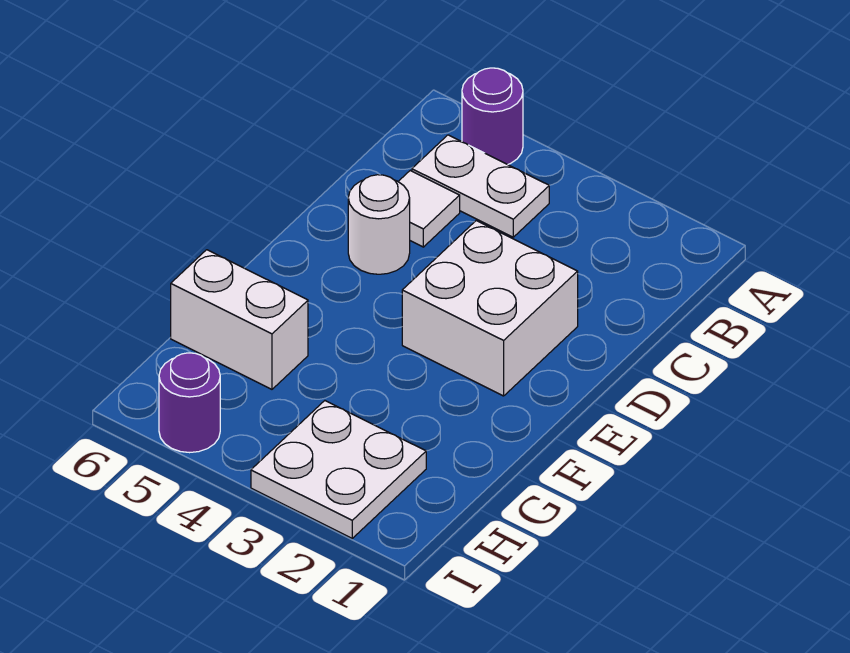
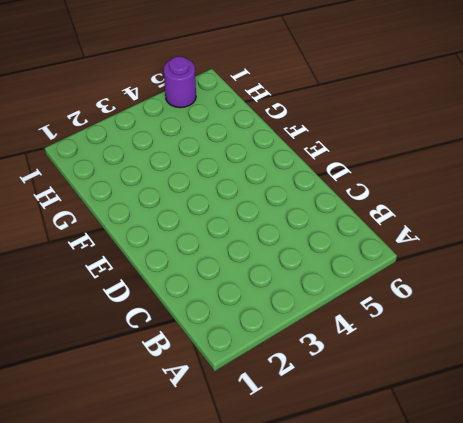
none -> purple round brick A5 level 1
none -> white plate B4:B5 level 1

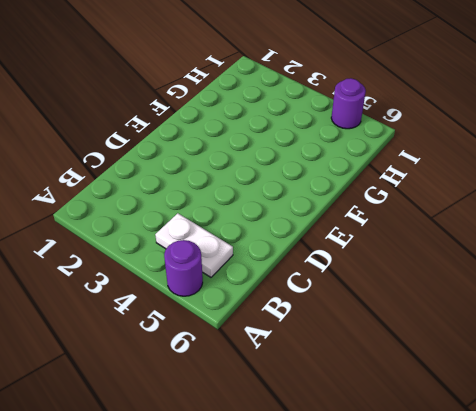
none -> white tile C5 level 1
none -> white brick D2:E3 level 1

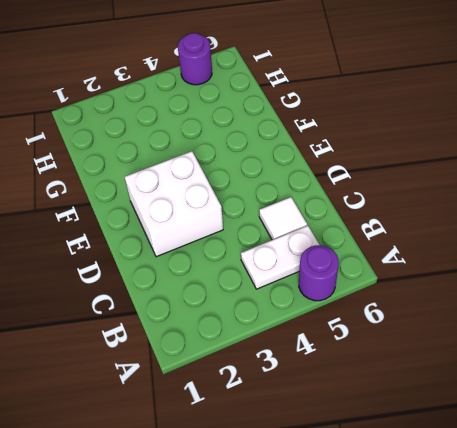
none -> white round brick D5 level 1
none -> white brick G5:G6 level 1

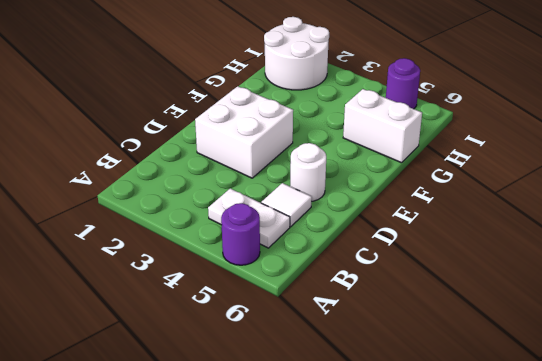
white round brick H1:I2 level 1 -> white plate H2:I3 level 1

